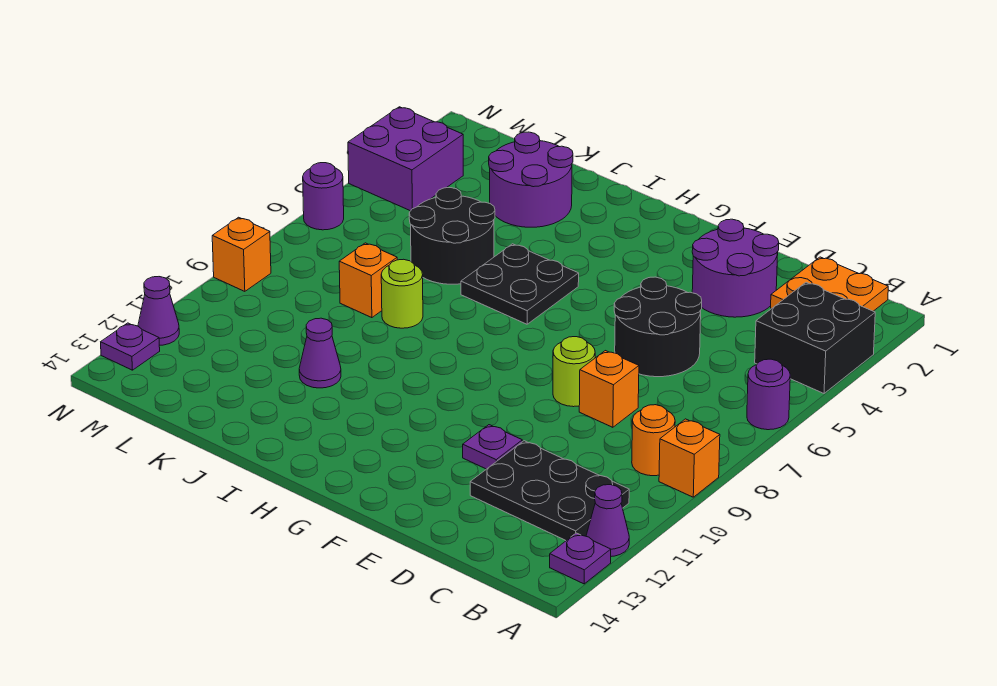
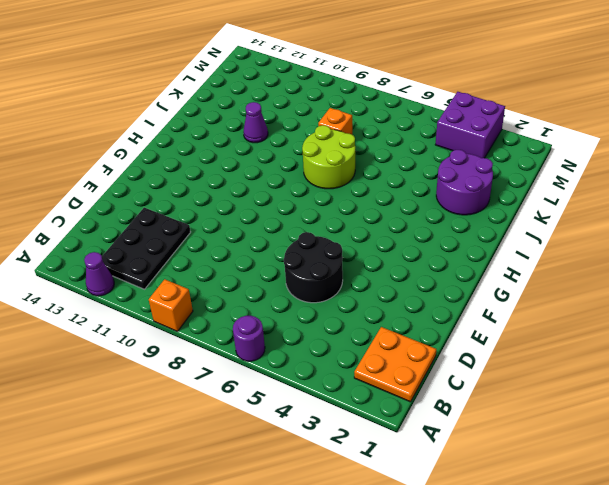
lime round brick I7:J8 level 1 -> lime round brick J8 level 1
none -> black brick A3:B4 level 1
none -> purple plate A13 level 1
none -> orange round brick B9 level 1

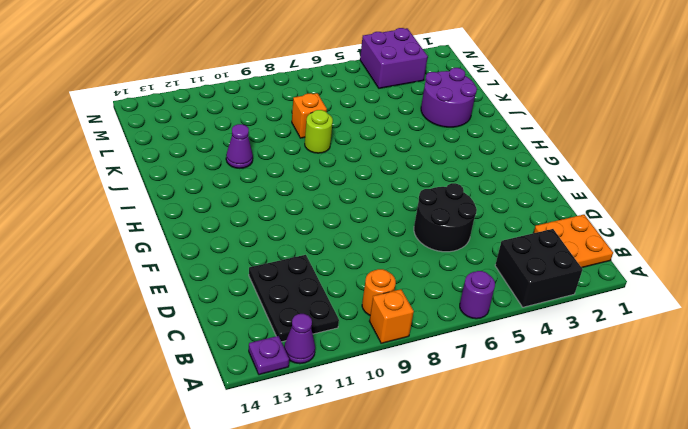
none -> purple round brick D2:E3 level 1
none -> orange brick D8 level 1
none -> lime round brick E8 level 1

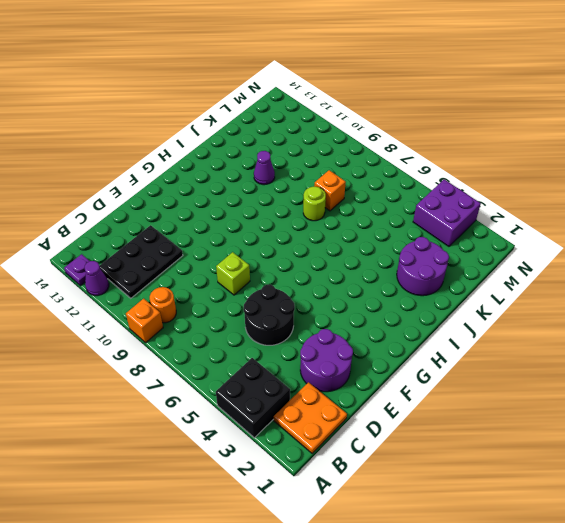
lime brick E8 level 1 -> lime round brick E8 level 1
none -> purple round brick A6 level 1
none -> orange brick D8 level 1
none -> purple plate E11 level 1

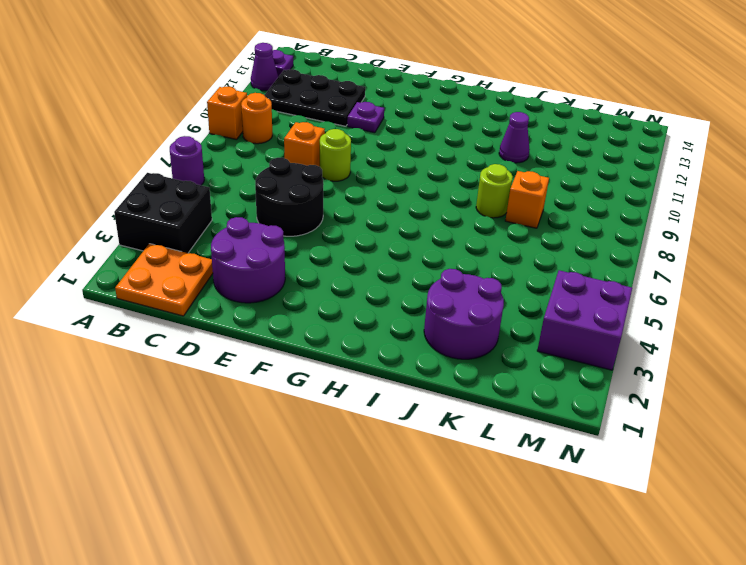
none -> black plate H5:I6 level 1
none -> black round brick J5:K6 level 1
none -> purple round brick N6 level 1

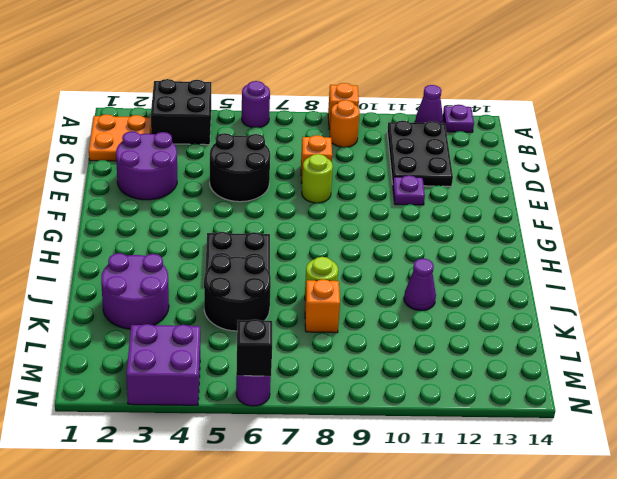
black brick N6 level 2 -> none
none -> orange brick N9 level 1
none -> purple cone N12 level 1
none -> purple plate N13 level 1

